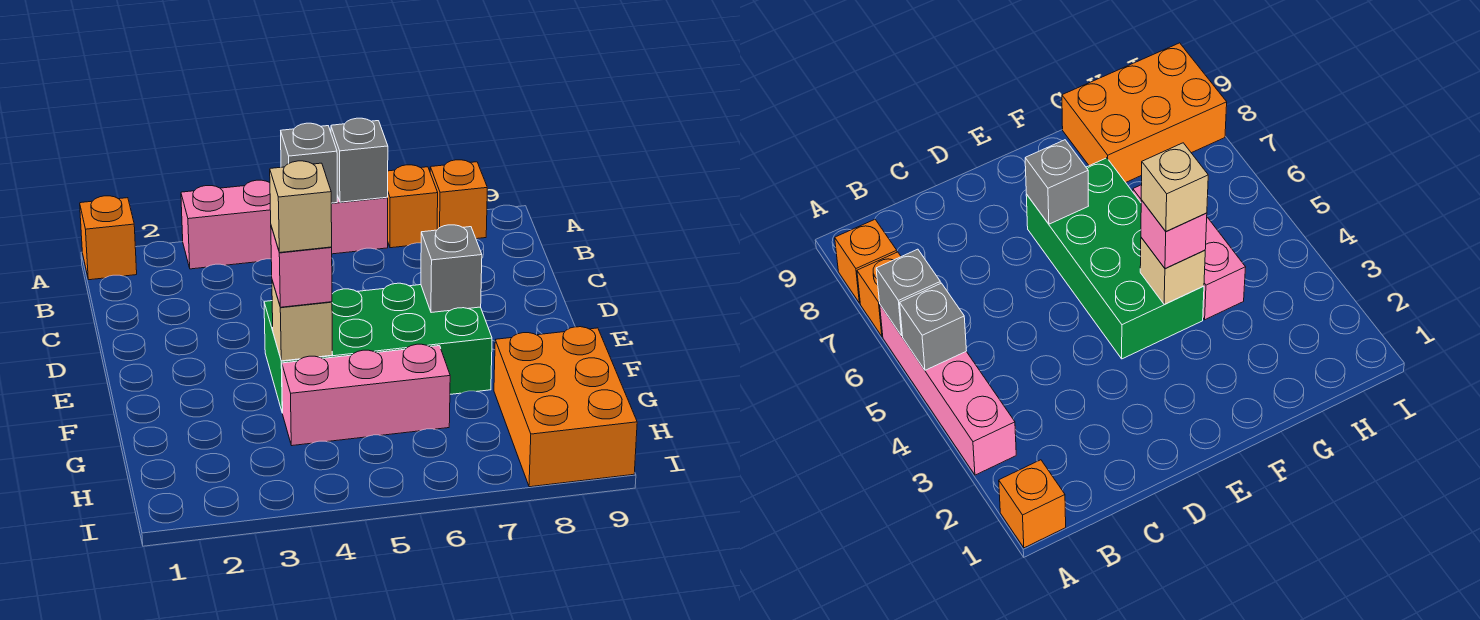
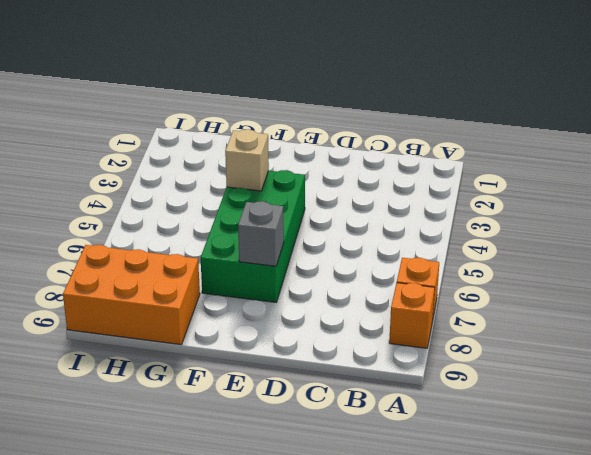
none -> orange brick A1 level 1
none -> pink brick A3:A6 level 1
none -> pink brick G4:G6 level 1

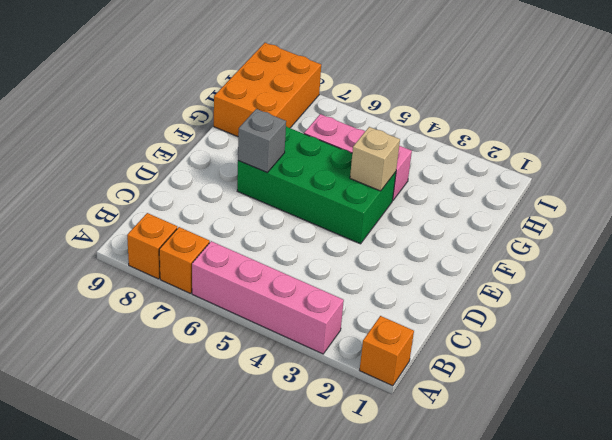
none -> grey brick A5 level 2
none -> grey brick A6 level 2
none -> pink brick F4 level 3

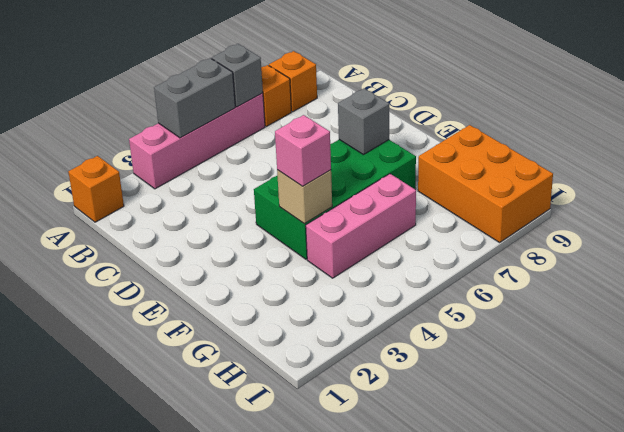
grey brick A4:A5 level 2 -> grey brick A5 level 2
none -> tan brick F4 level 4

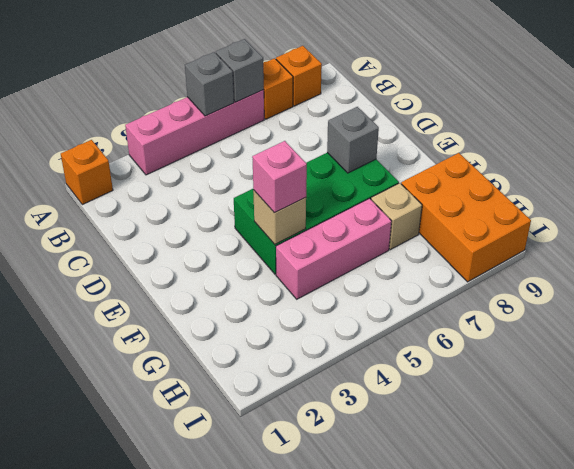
tan brick G7 level 1 -> tan brick F4 level 4

